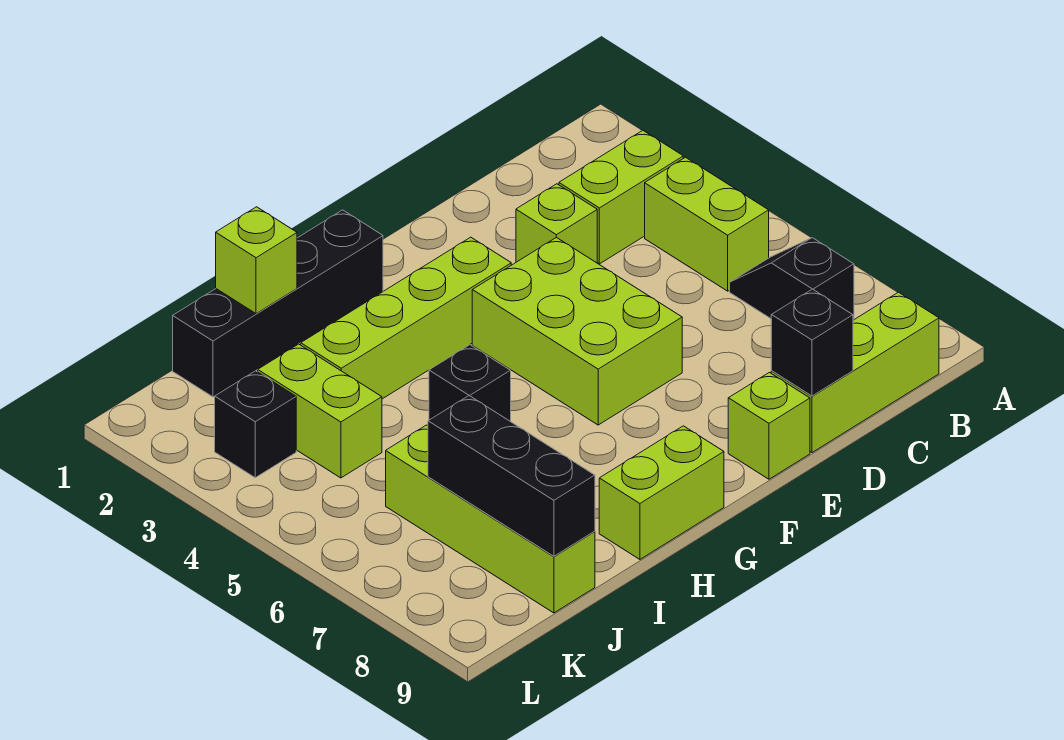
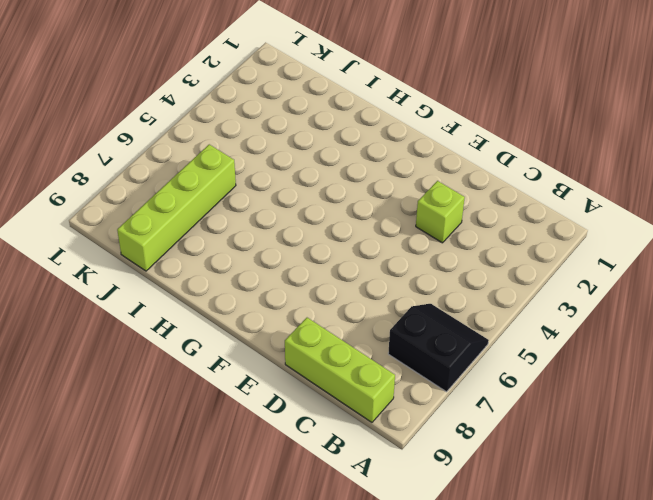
black slope A6:B7 level 1 top 7 -> black slope B6:B7 level 1 top 7
none -> lime brick B3:C3 level 1
none -> lime brick B4:B5 level 1
none -> lime brick E4:F6 level 1

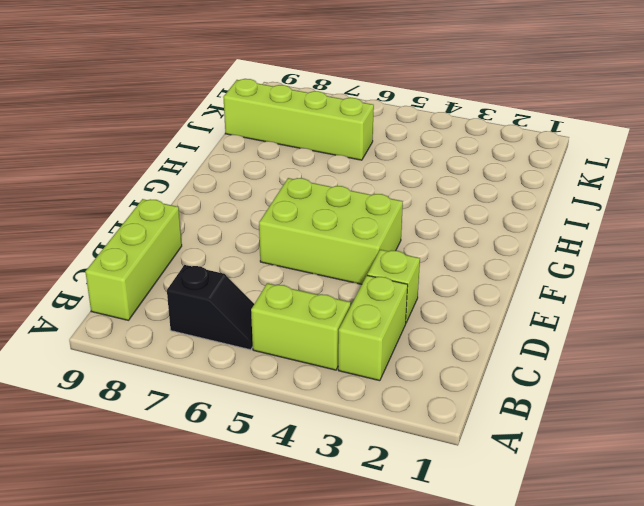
none -> lime brick E9 level 1
none -> lime brick F3:I3 level 1
none -> black brick G1:J1 level 1

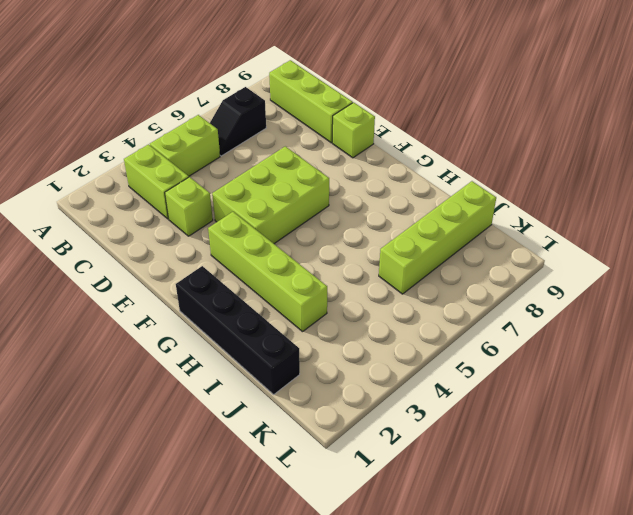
none -> lime brick G9:H9 level 1
none -> black brick H5 level 1
none -> lime brick J3:J4 level 1

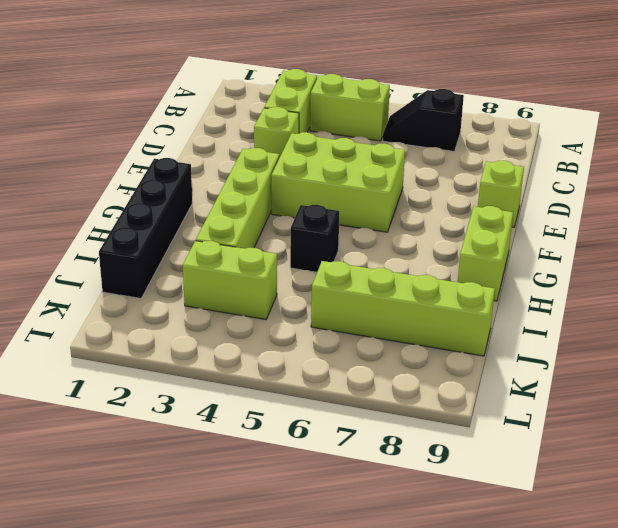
none -> lime brick B9:D9 level 1
none -> black brick K3 level 1
none -> black brick D9 level 2

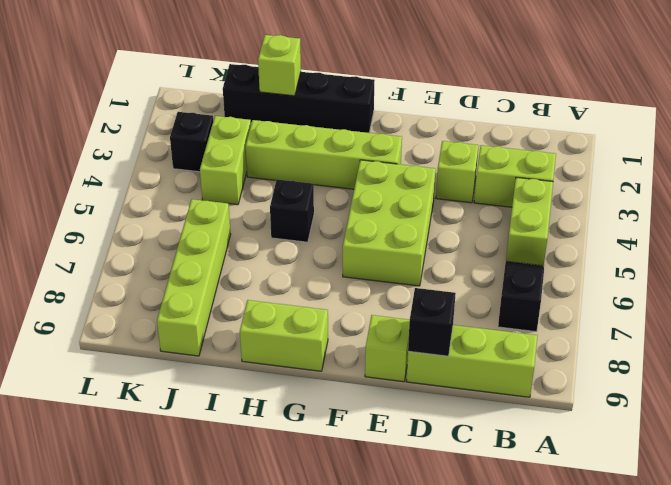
none -> black brick J7:J9 level 2

